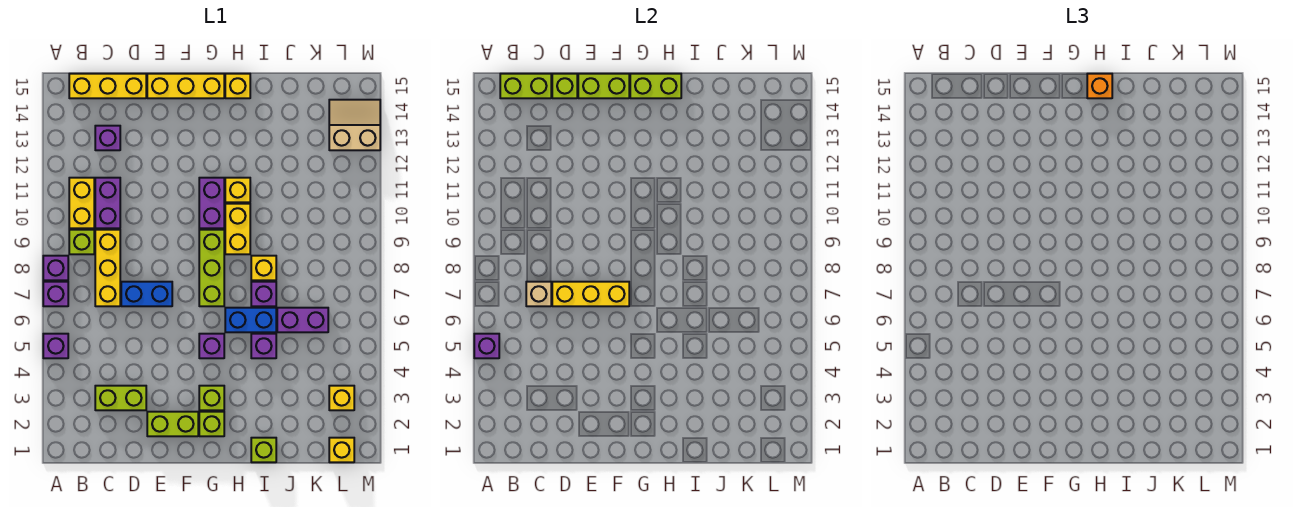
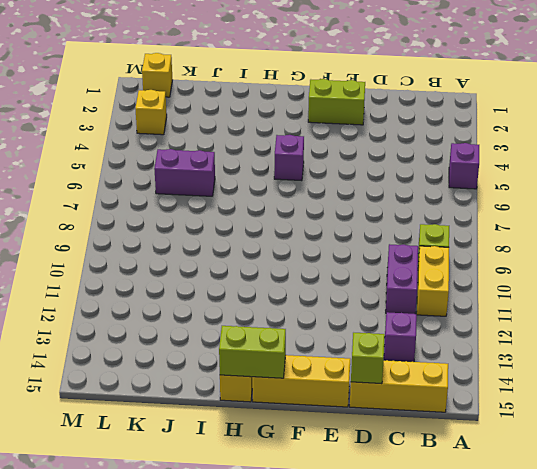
none -> purple brick A7 level 1
none -> purple brick A8 level 1
none -> lime brick C3:D3 level 1
none -> yellow brick C7:C9 level 1

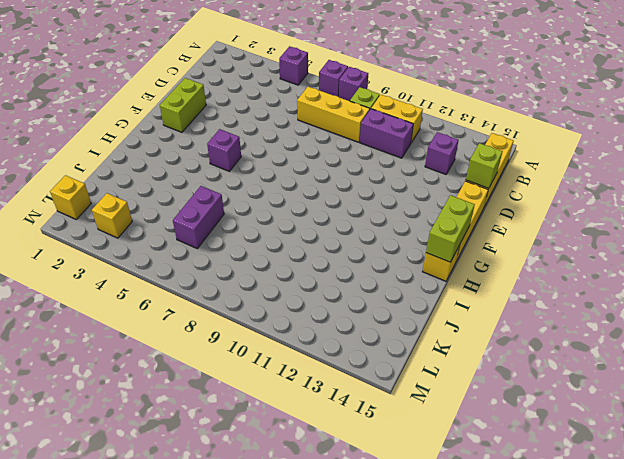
none -> lime brick C3:D3 level 1
none -> blue brick D7:E7 level 1
none -> lime brick G2 level 1
none -> lime brick G3 level 1

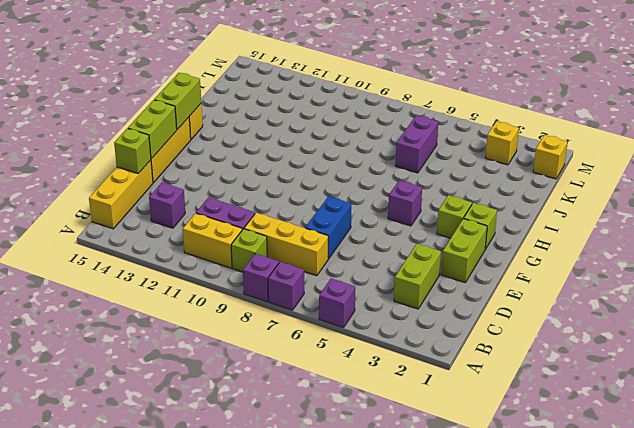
none -> lime brick G7:G9 level 1
none -> purple brick G10:G11 level 1
none -> blue brick H6:I6 level 1
none -> yellow brick H9:H10 level 1

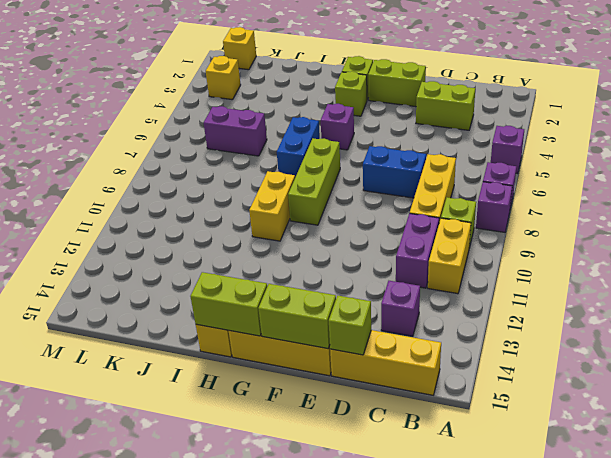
blue brick H6:H7 level 1 -> blue brick H6:I6 level 1
none -> purple brick G10:G11 level 1
none -> yellow brick H11 level 1
none -> lime brick I1 level 1
none -> purple brick I5 level 1

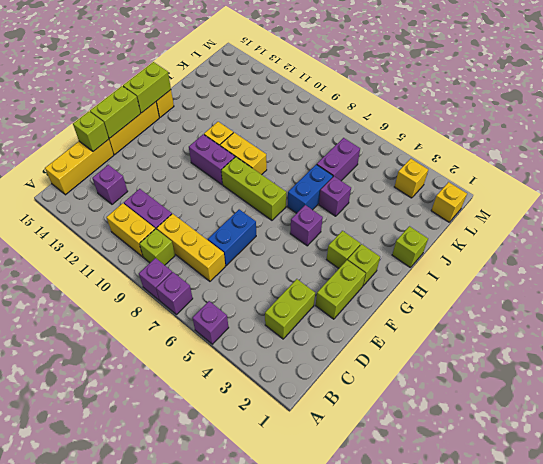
none -> purple brick I7 level 1
none -> yellow brick I8 level 1
none -> tan slope L13:M14 level 1 top 13
none -> purple brick A5 level 2

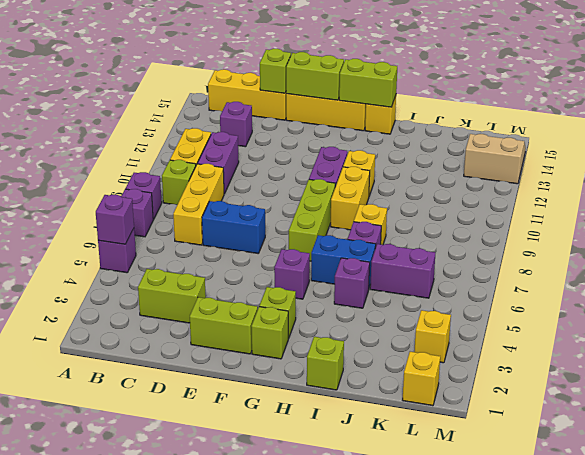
none -> lime brick B15:C15 level 2
none -> tan brick C7 level 2
none -> yellow brick D7:F7 level 2
none -> orange brick H15 level 3

